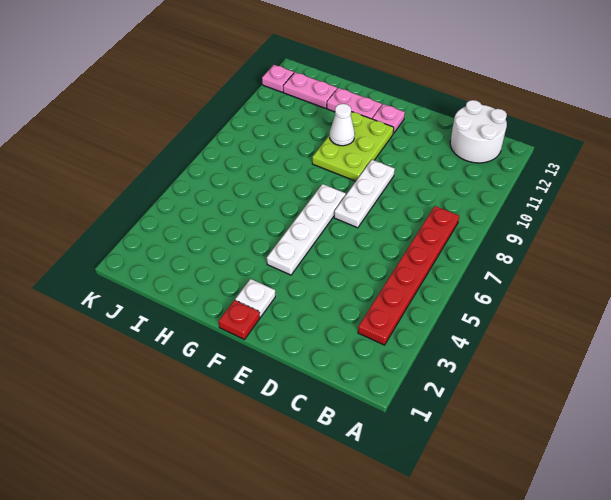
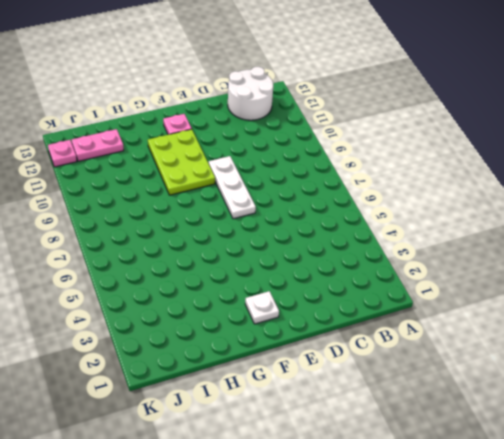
none -> red plate B3:B8 level 1
none -> red plate F1 level 1
none -> white plate F4:F7 level 1

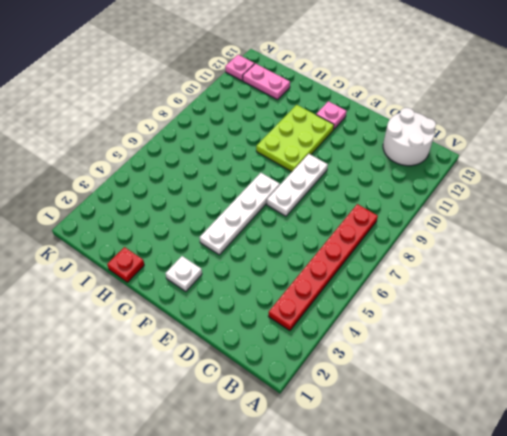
red plate H1 level 1 -> red plate F1 level 1
none -> pink plate G12:H12 level 1
none -> white cone G10 level 2

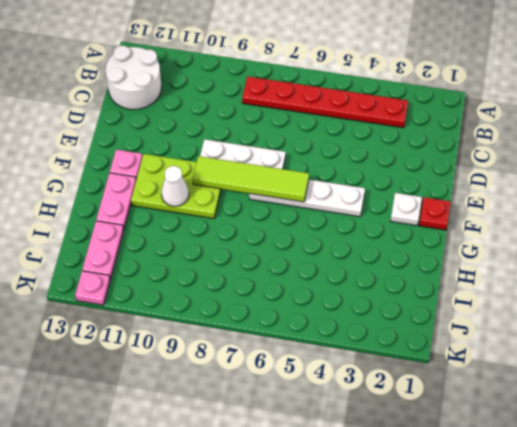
lime tile F6:F9 level 2 -> none

